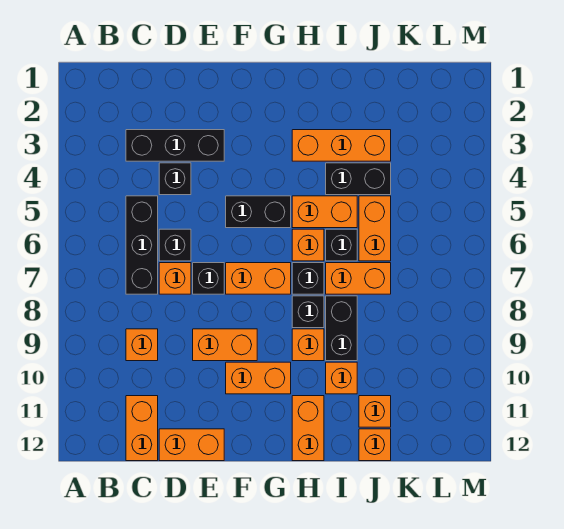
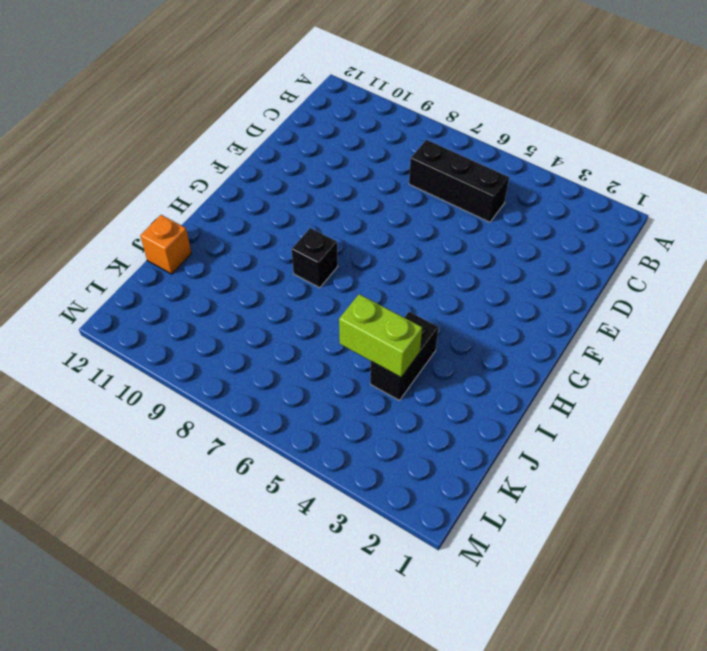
lime brick J4:J5 level 2 -> none
none -> black brick C3:E3 level 1
none -> orange brick C9 level 1
none -> orange brick C11:C12 level 1

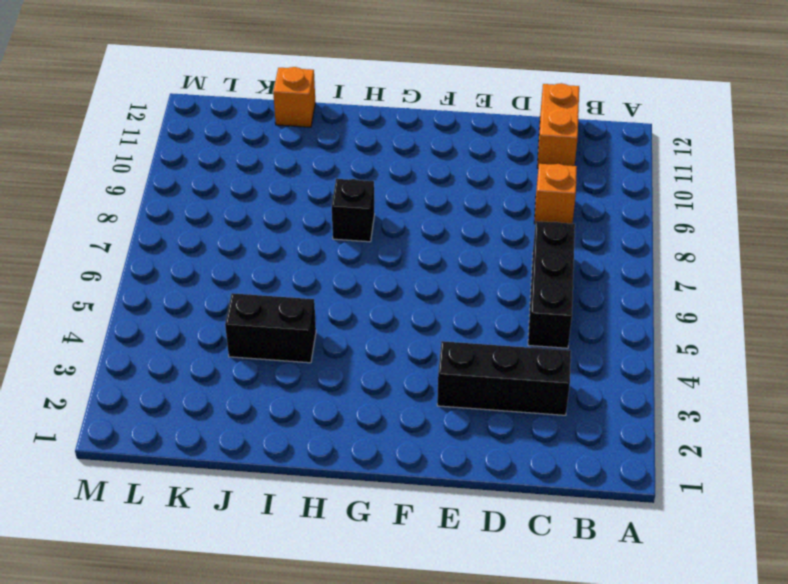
none -> black brick D4 level 1
none -> black brick D6 level 1
none -> orange brick D7 level 1

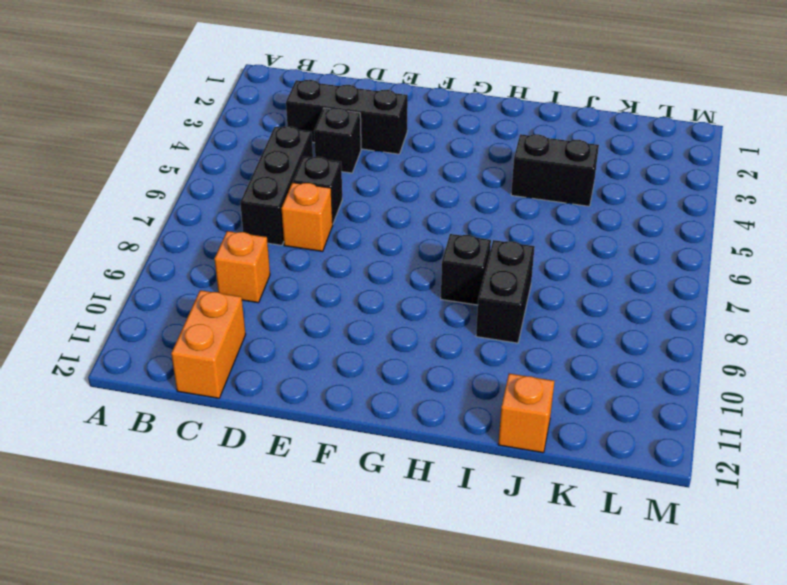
none -> orange brick D12:E12 level 1
none -> black brick E7 level 1
none -> orange brick E9:F9 level 1

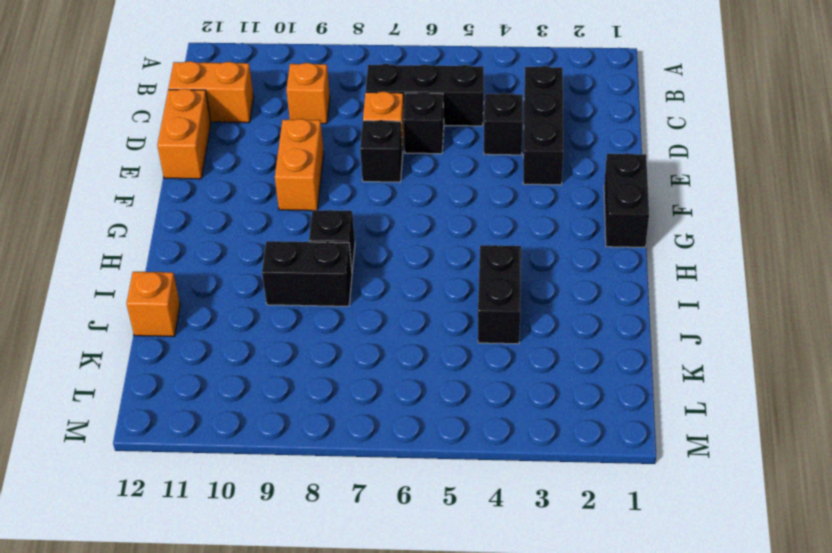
black brick F1:G1 level 1 -> black brick F5:G5 level 1
none -> orange brick F7:G7 level 1
none -> orange brick F10:G10 level 1
none -> orange brick H3:J3 level 1

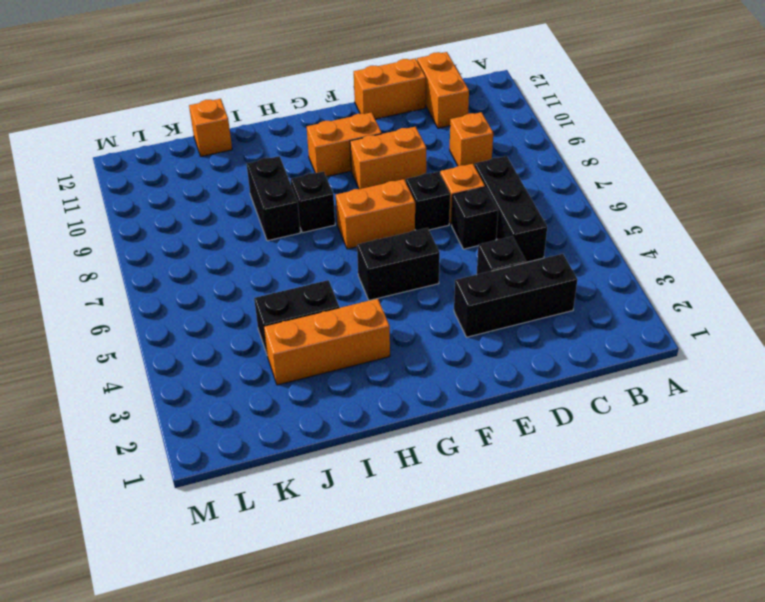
none -> orange brick H5:I5 level 1
none -> orange brick H6 level 1
none -> black brick H7 level 1

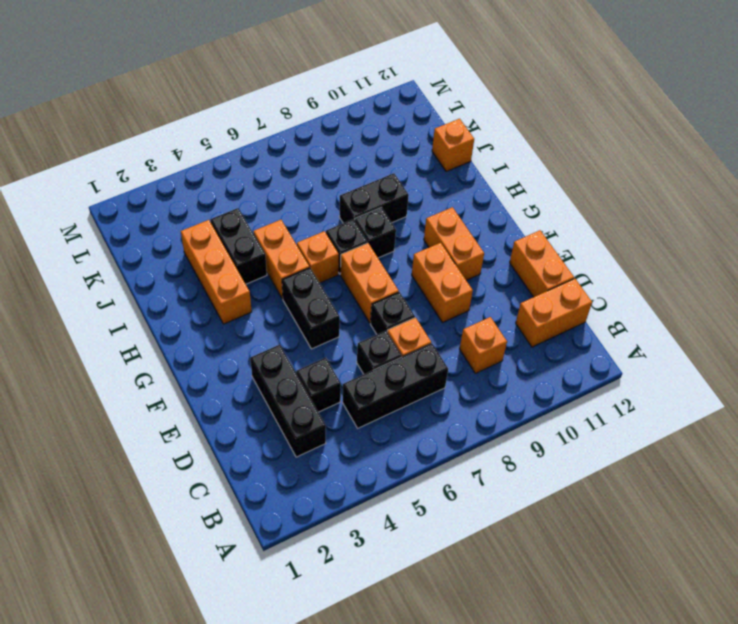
none -> orange brick H9 level 1
none -> orange brick H11:H12 level 1
none -> black brick I6 level 1

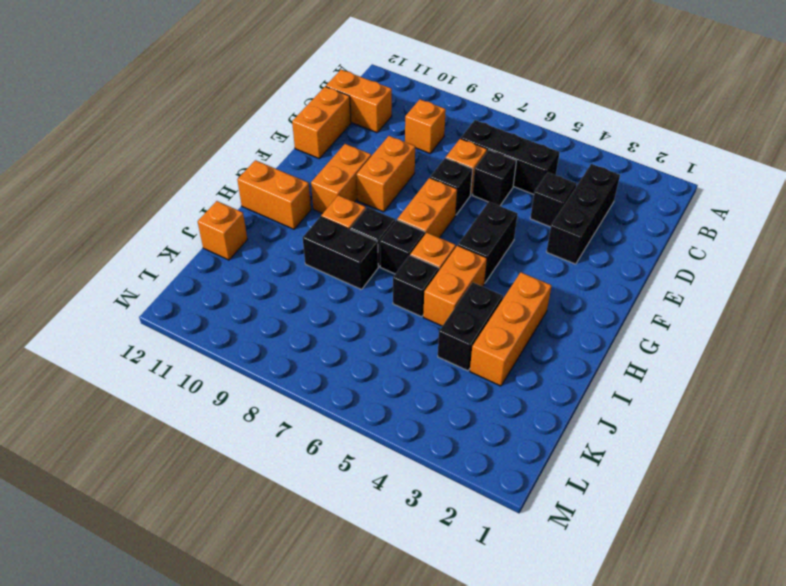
none -> orange brick I7:J7 level 1
none -> orange brick I10 level 1
none -> orange brick J5:J6 level 1

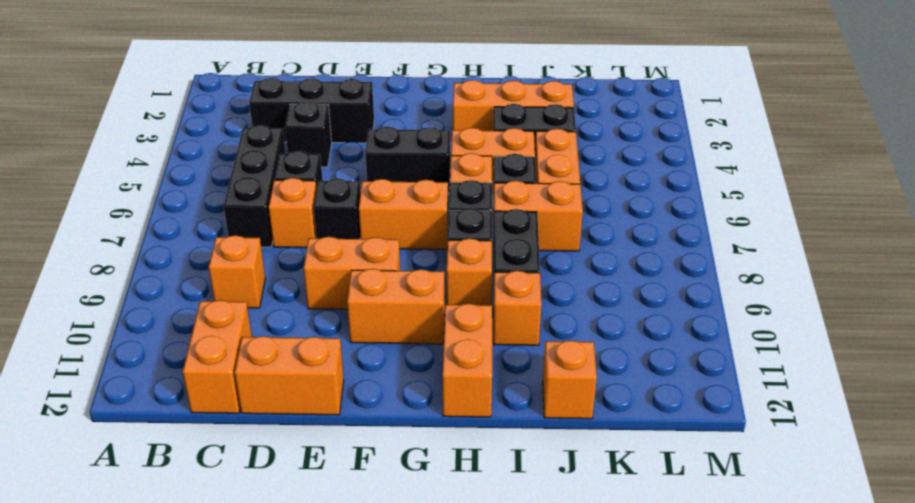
none -> orange brick J11 level 1

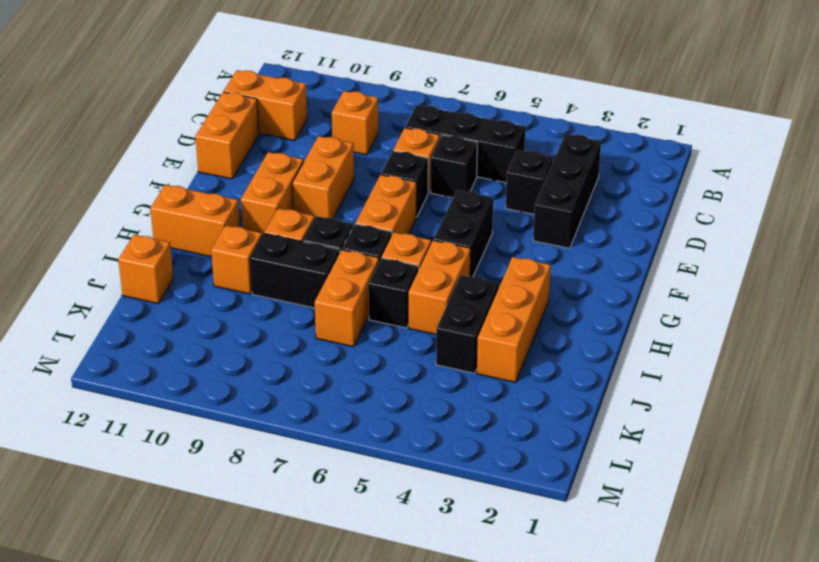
none -> orange brick J5:J6 level 1
none -> orange brick J11 level 1

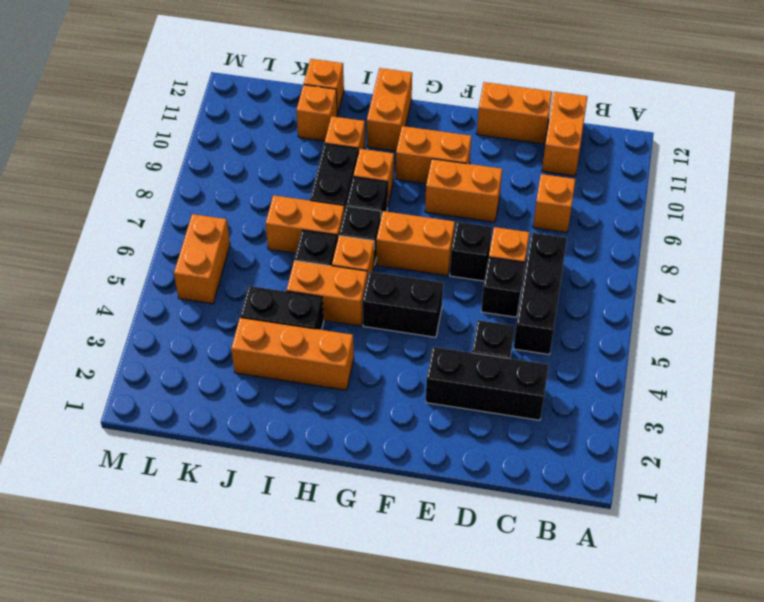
orange brick L5:L6 level 1 -> orange brick J5:J6 level 1

